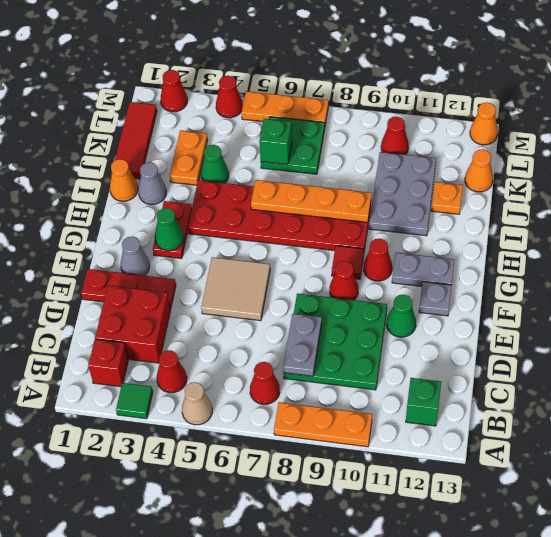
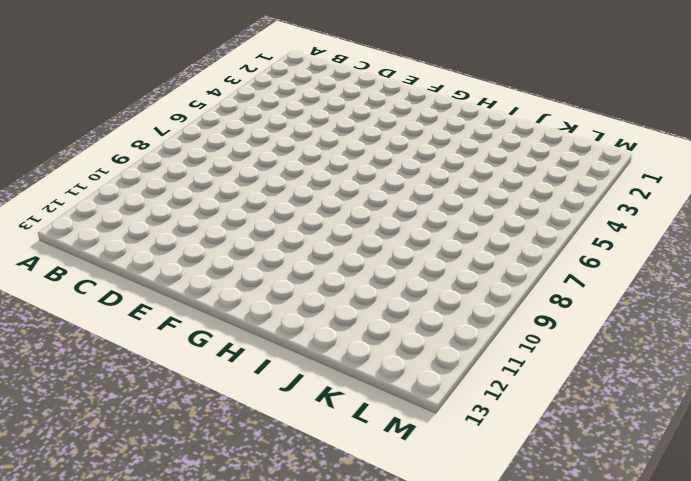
none -> green tile A3 level 1
none -> tan cone A5 level 1
none -> orange plate A8:A10 level 1
none -> red brick B2 level 1

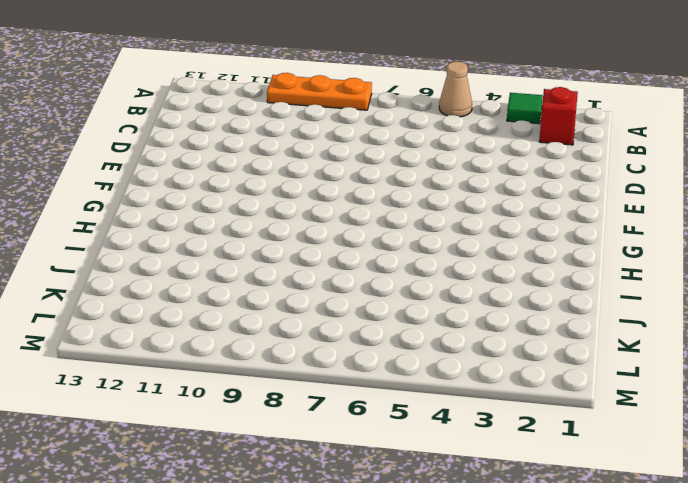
none -> red cone B4 level 1
none -> red cone B7 level 1
none -> green brick B12 level 1
none -> red brick C2:D3 level 1

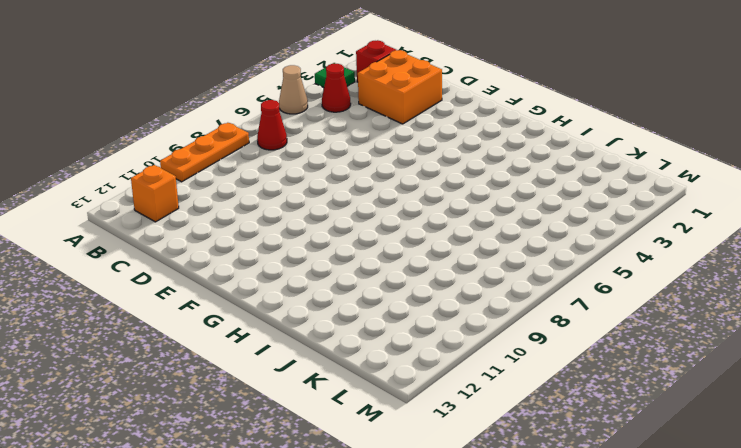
orange brick B12 level 1 -> green brick B12 level 1
orange brick C2:D3 level 1 -> red brick C2:D3 level 1
none -> green plate C8:E10 level 1
none -> red plate E1:E3 level 1
none -> tan tile E5:F6 level 1
none -> green cone E11 level 1

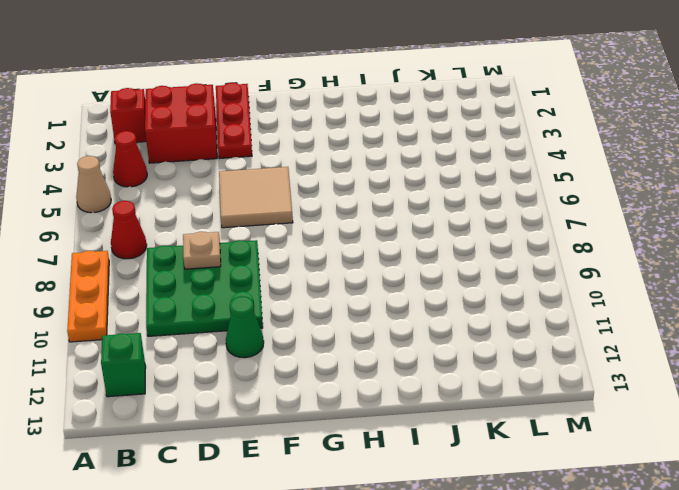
tan plate D8 level 2 -> grey plate C8:D8 level 2
none -> green tile A3 level 1
none -> grey cone F2 level 1
none -> red cone F9 level 1
none -> grey plate F12 level 1

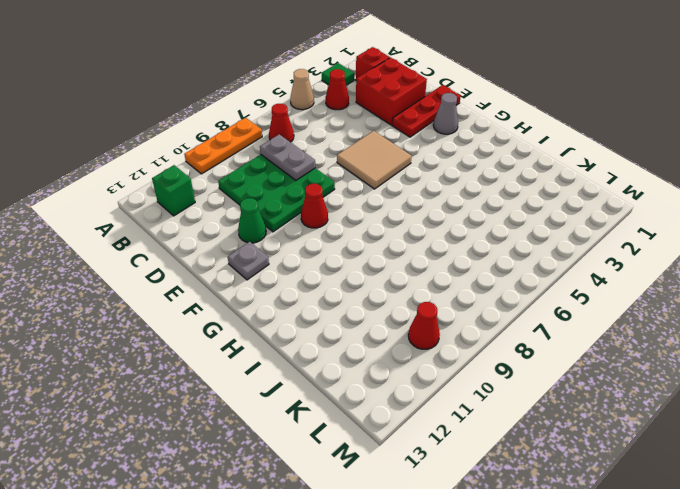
none -> red plate G3:H3 level 1
none -> red tile G9 level 1
none -> red cone G10 level 1
none -> grey plate G11:G12 level 1

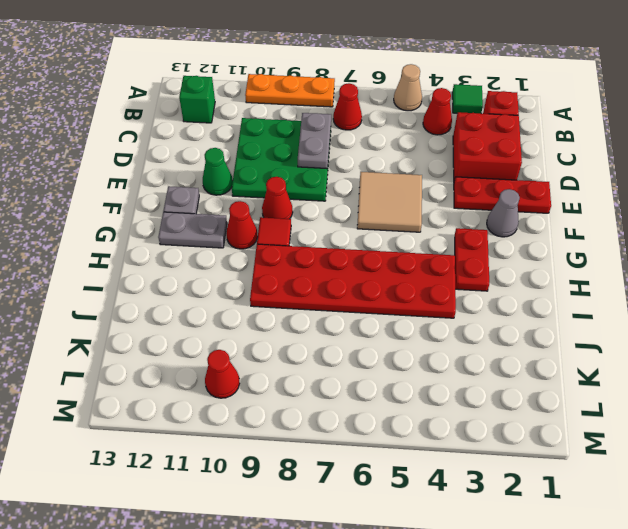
none -> orange cone I1 level 1
none -> grey cone I2 level 1
none -> grey plate I10:K11 level 1
none -> red tile J1:L1 level 1

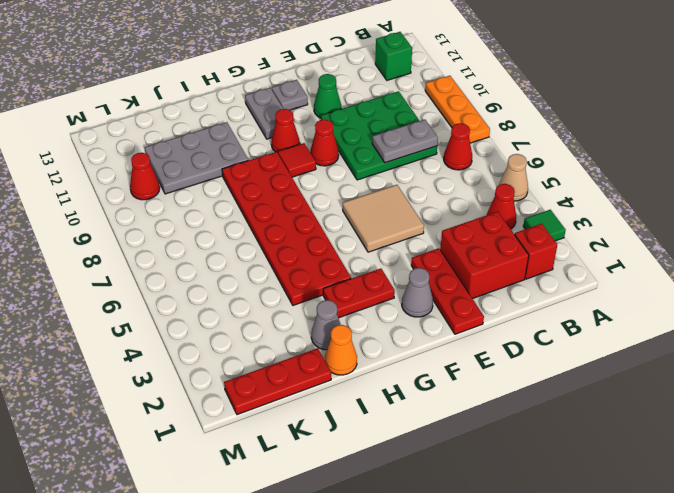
red plate J1:L1 level 1 -> red tile J1:L1 level 1
none -> orange plate J3:K3 level 1
none -> green cone J4 level 1
none -> orange plate J12 level 1
none -> green plate K6:L7 level 1

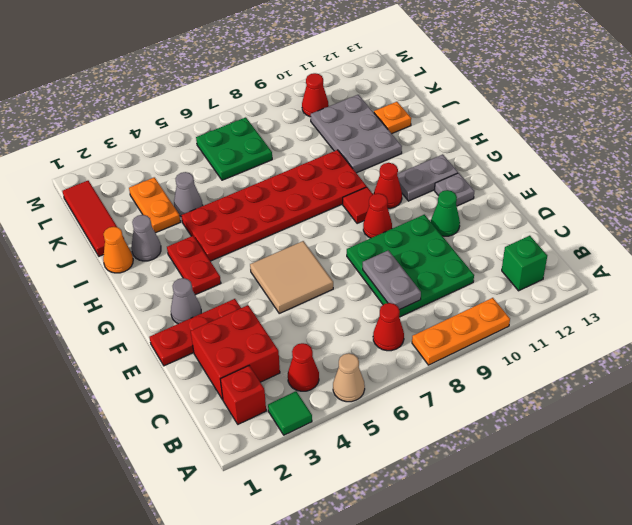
grey cone J4 level 1 -> green cone J4 level 1
none -> orange cone K13 level 1
none -> red cone M2 level 1
none -> red cone M4 level 1
none -> orange plate M5:M7 level 1

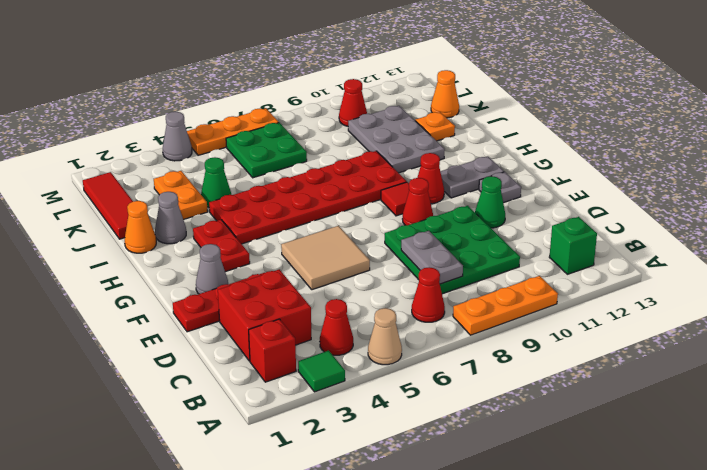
grey cone M4 level 1 -> red cone M4 level 1
none -> red cone M2 level 1
none -> orange cone M13 level 1
none -> green cone G3 level 2
none -> orange plate I6:I9 level 2

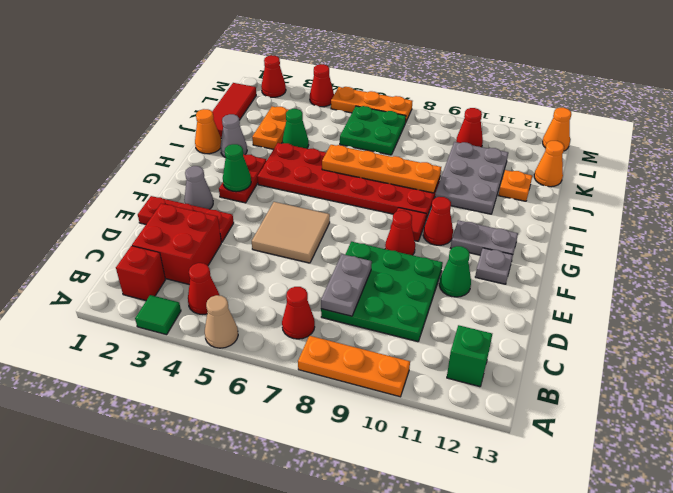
none -> green brick K6 level 2

